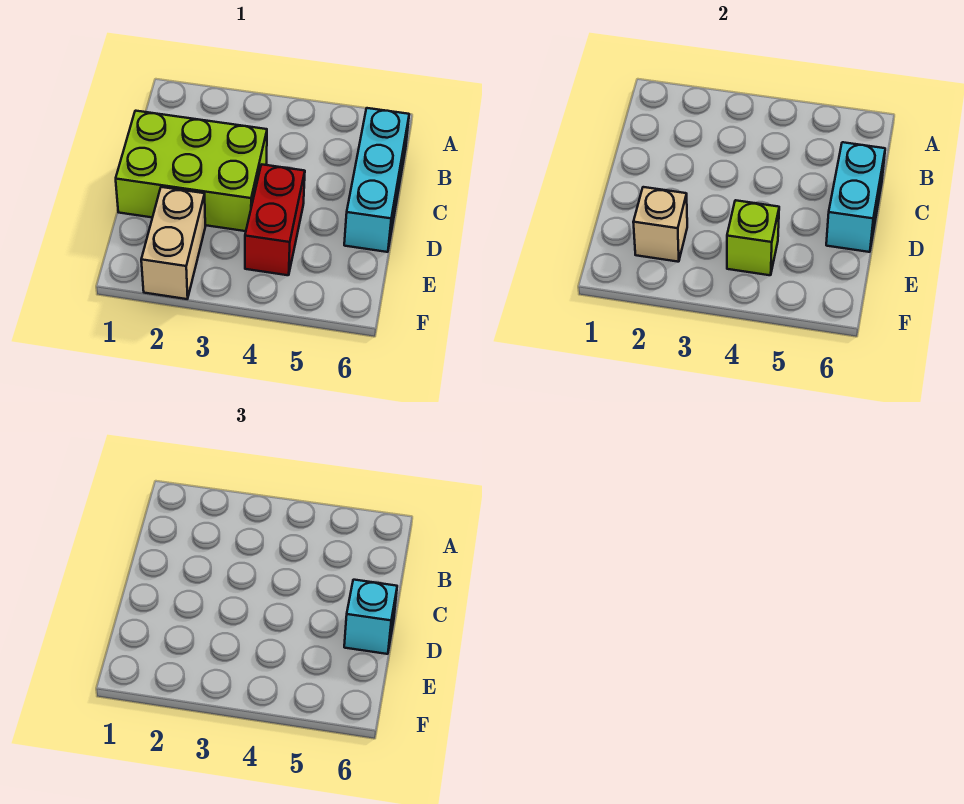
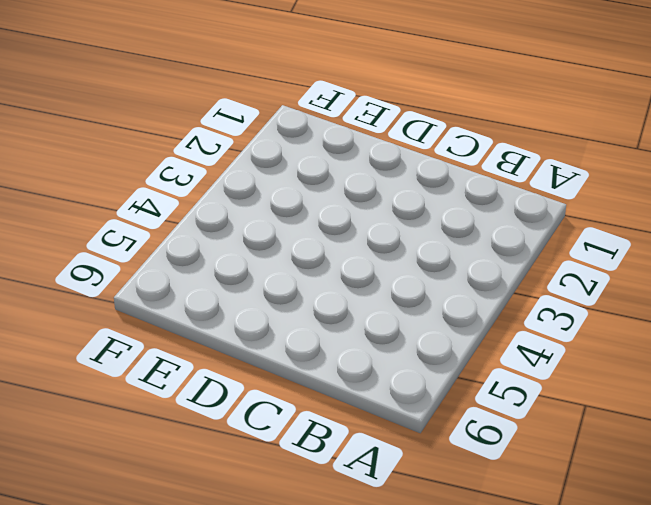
none -> cyan brick B6:D6 level 1
none -> lime brick C1:D3 level 1

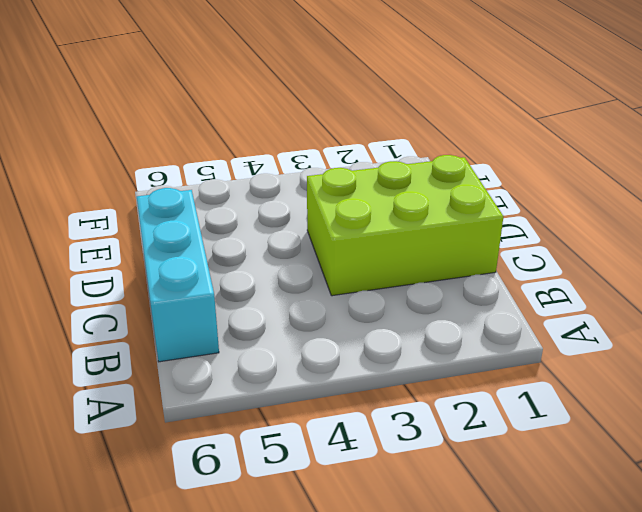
none -> red brick D4:E4 level 1
none -> tan brick E2:F2 level 1

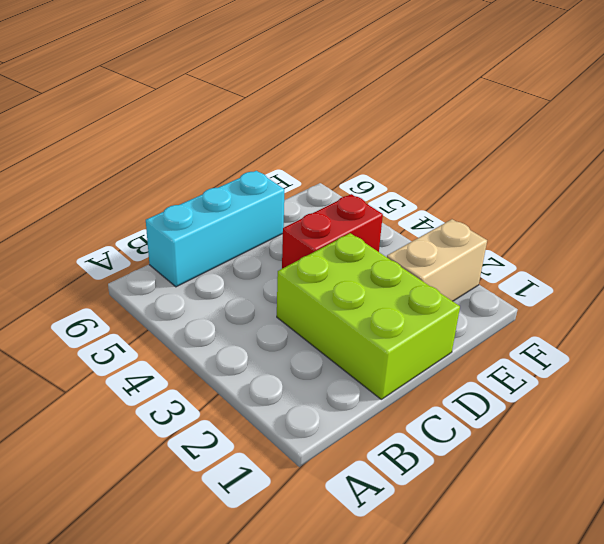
none -> cyan brick C6:D6 level 2
none -> tan brick E2 level 2

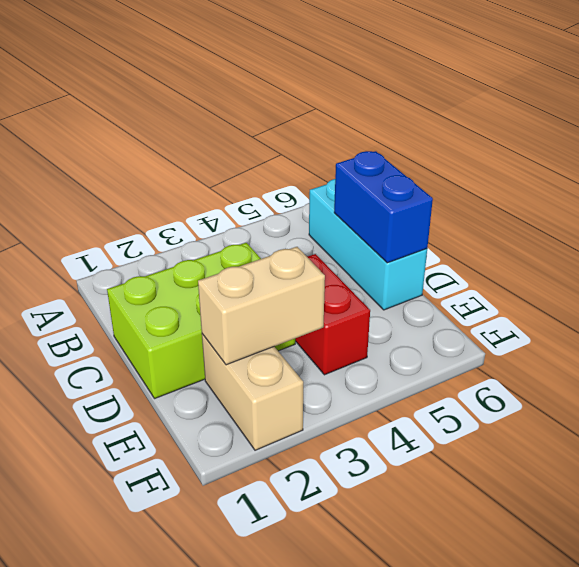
blue brick C6:D6 level 2 -> cyan brick C6:D6 level 2
tan brick E2:E3 level 2 -> tan brick E2 level 2
none -> lime brick E4 level 2
none -> cyan brick D6 level 3

